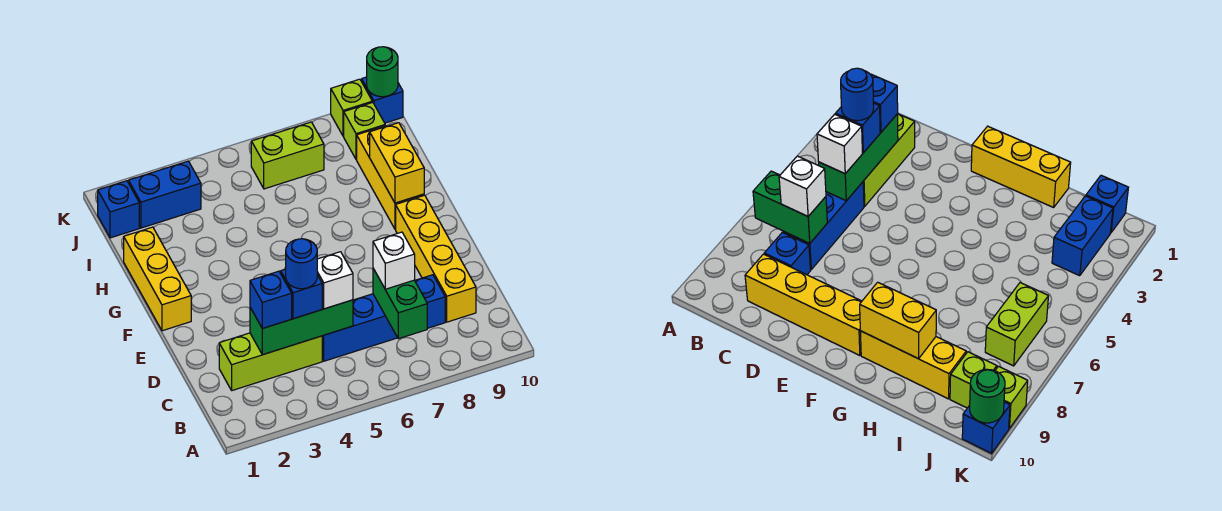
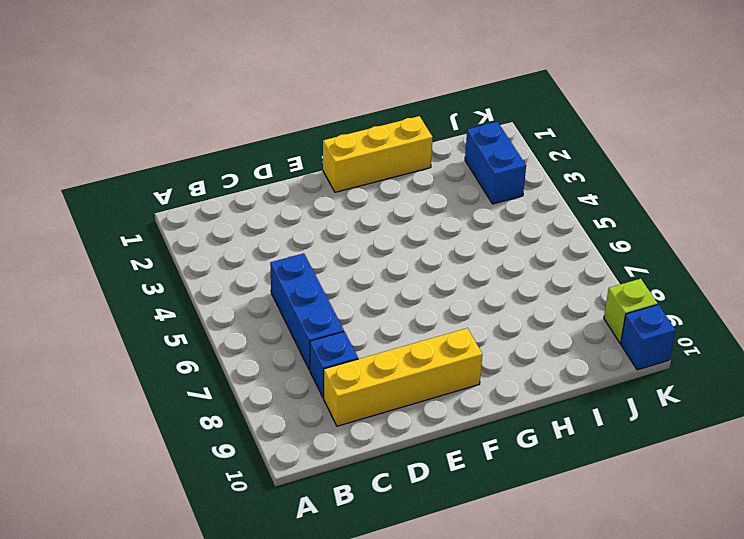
none -> lime brick C2:C4 level 1
none -> yellow brick G9:I9 level 1
none -> blue brick J1 level 1

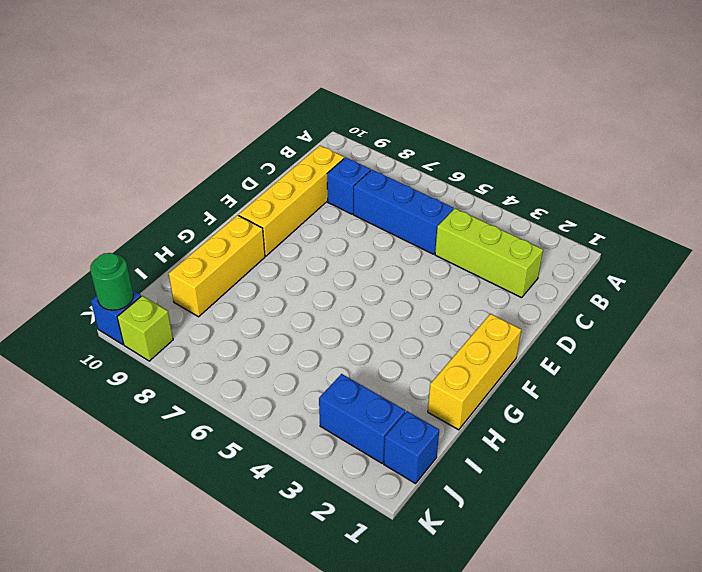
none -> lime brick J6:J7 level 1
none -> lime brick J9 level 1
none -> green brick B7:C7 level 2

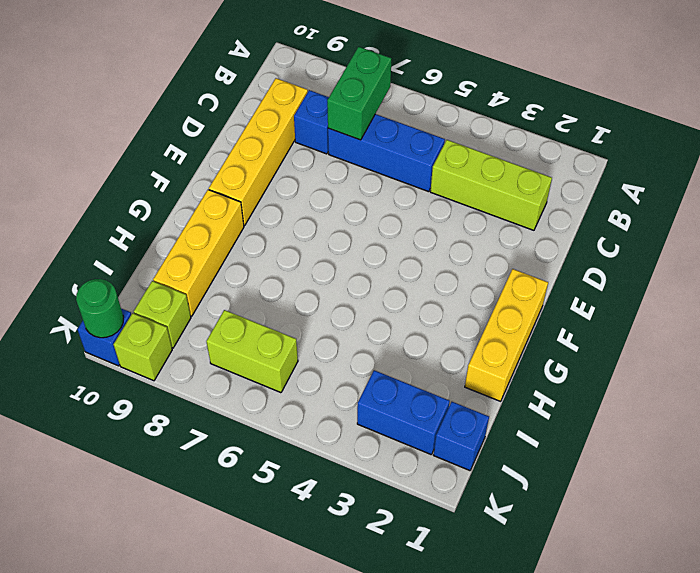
none -> green brick C3:C5 level 2
none -> yellow brick G9:H9 level 2
none -> blue brick C3 level 3

